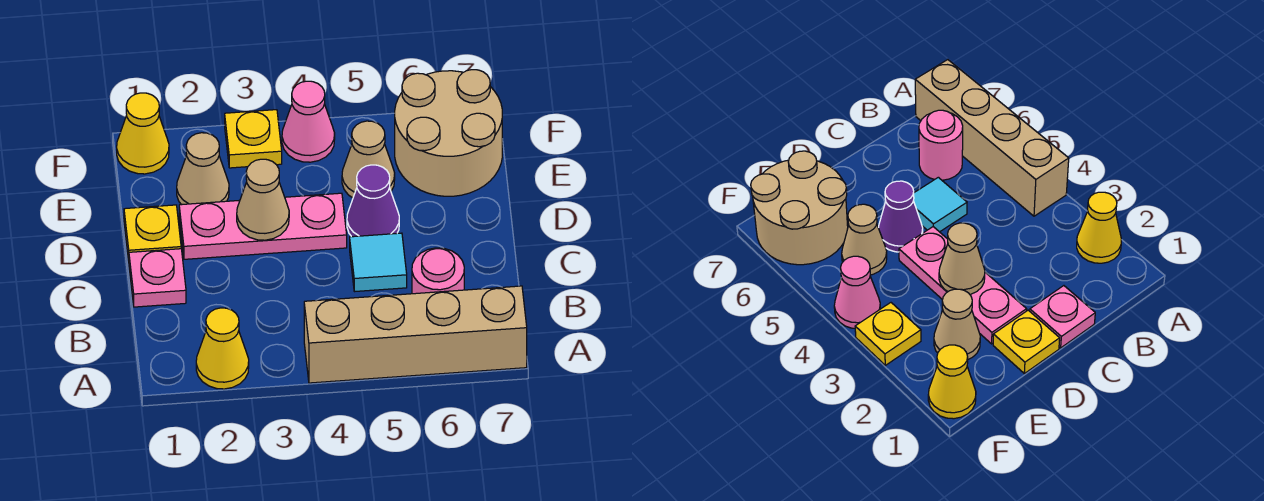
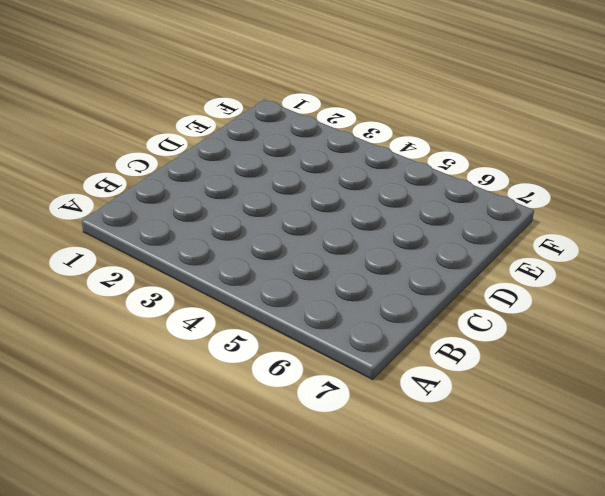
none -> yellow cone A2 level 1
none -> tan brick A4:A7 level 1
none -> pink round brick B6 level 1

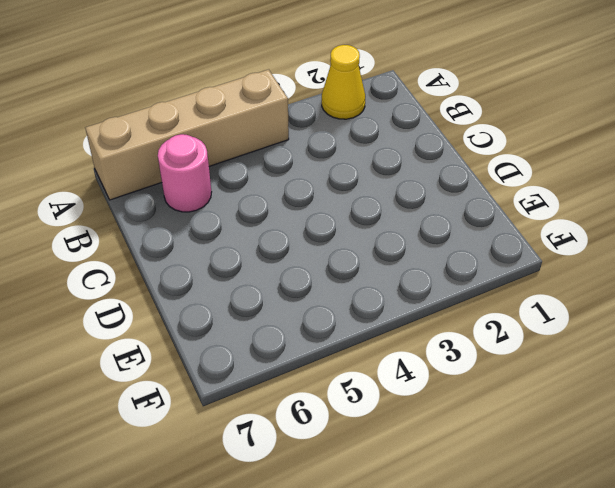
none -> pink plate C1 level 1
none -> cyan tile C5 level 1
none -> yellow plate D1 level 1

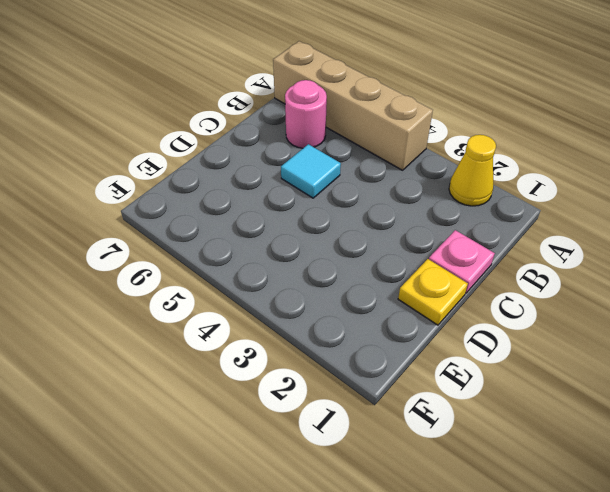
none -> pink plate D2:D4 level 1
none -> purple cone D5 level 1
none -> tan cone E2 level 1

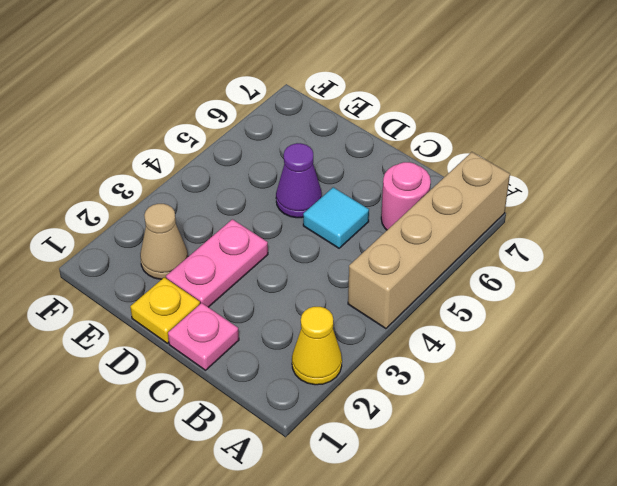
pink plate D2:D3 level 1 -> pink plate D2:D4 level 1
none -> tan cone E5 level 1
none -> tan round brick E6:F7 level 1
none -> yellow cone F1 level 1

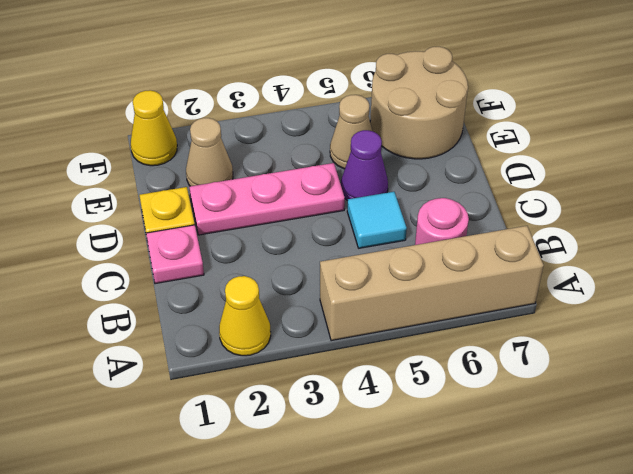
none -> yellow plate F3 level 1
none -> pink cone F4 level 1
none -> tan cone D3 level 2

